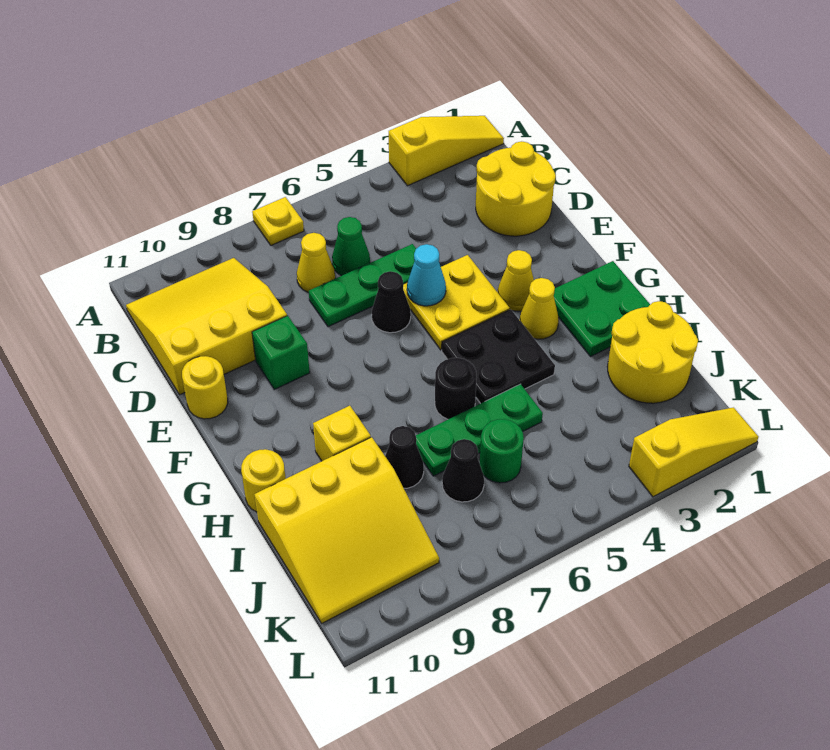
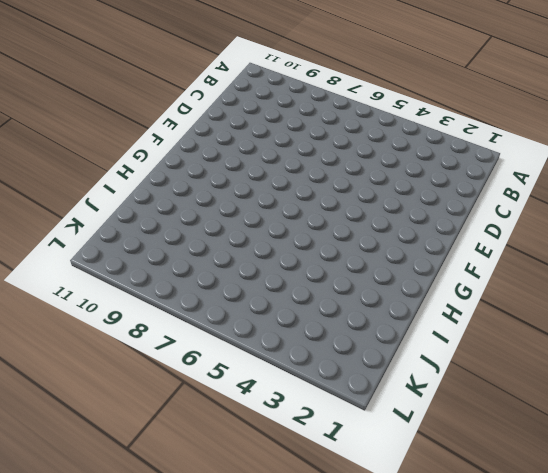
none -> yellow slope A1:A3 level 1 top 3
none -> yellow plate A7 level 1
none -> yellow slope B9:D11 level 1 top D

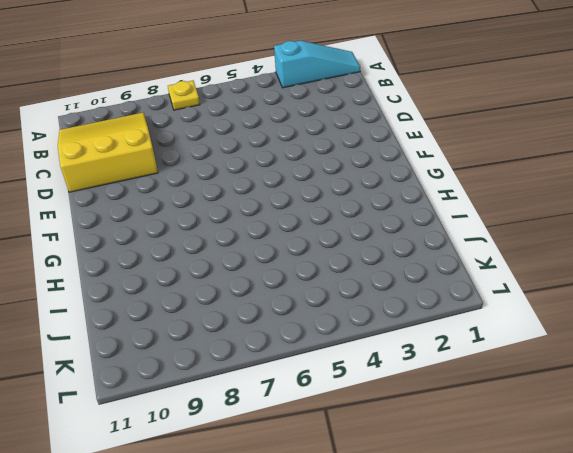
cyan slope A1:A3 level 1 top 3 -> yellow slope A1:A3 level 1 top 3
none -> yellow round brick C1:D2 level 1
none -> green cone C6 level 1
none -> yellow cone C7 level 1

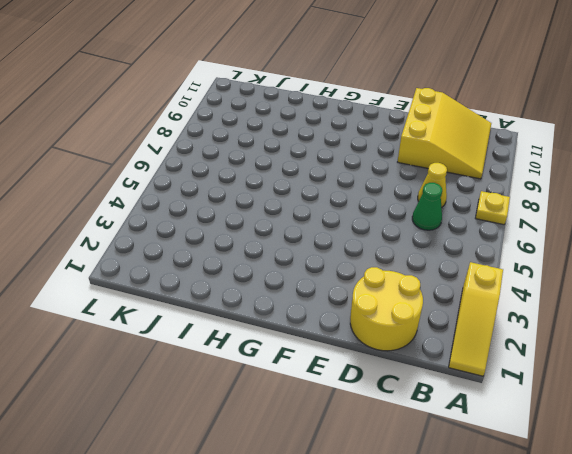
none -> green plate D5:D7 level 1
none -> yellow plate E4:F5 level 1
none -> black cone E6 level 1

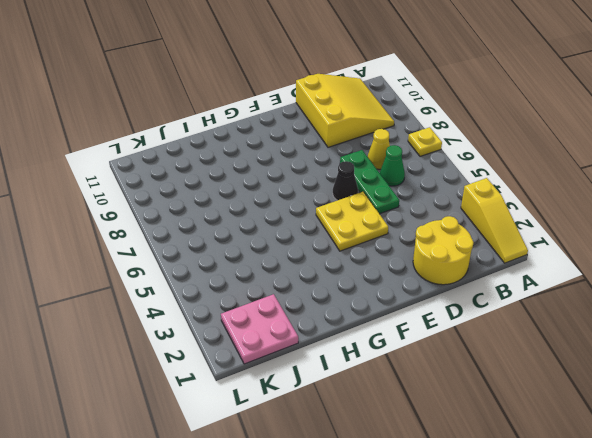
pink plate J1:K2 level 1 -> yellow round brick I1:J2 level 1
none -> green brick E9 level 1
none -> yellow round brick E11 level 1
none -> yellow cone F3 level 1

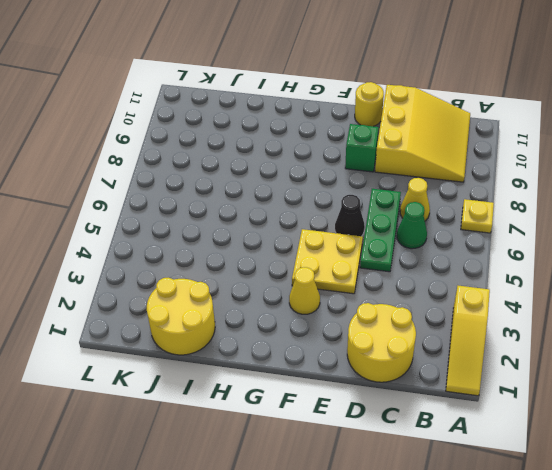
none -> green plate G1:H2 level 1
none -> yellow cone G3 level 1
none -> black plate G4:H5 level 1

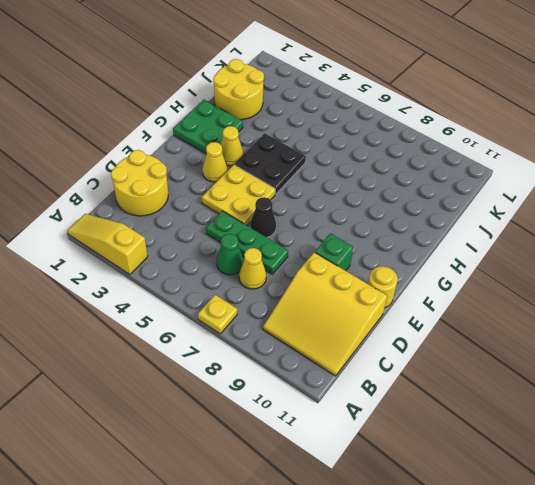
none -> black round brick H6 level 1
none -> yellow brick H9 level 1
none -> yellow round brick H11 level 1

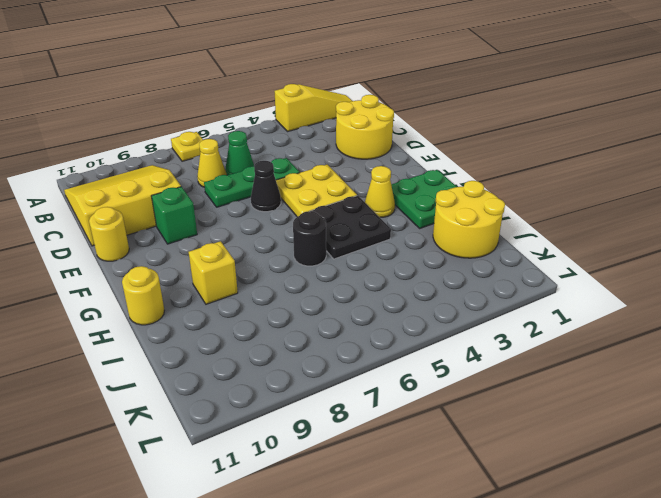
none -> yellow cone F3 level 1
none -> green plate I5:I7 level 1
none -> black cone I8 level 1

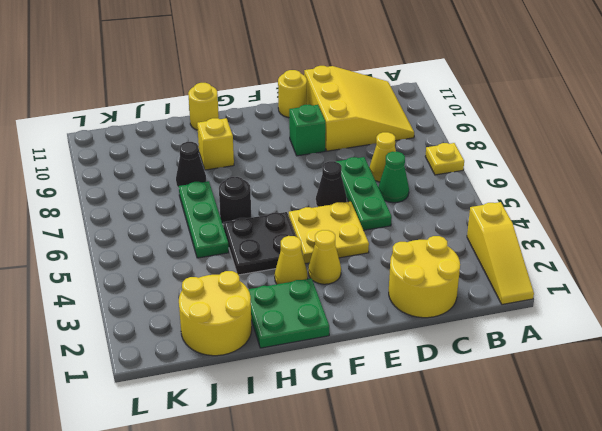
none -> yellow slope I9:K11 level 1 top I
none -> green round brick J6 level 1
none -> black cone J7 level 1

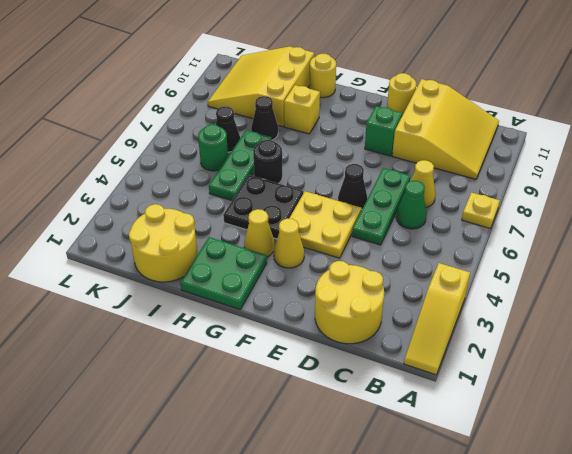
none -> yellow slope L1:L3 level 1 top 3
none -> cyan cone E5 level 2

